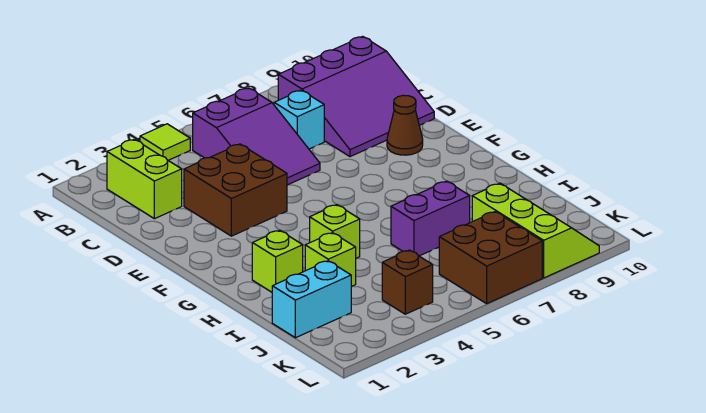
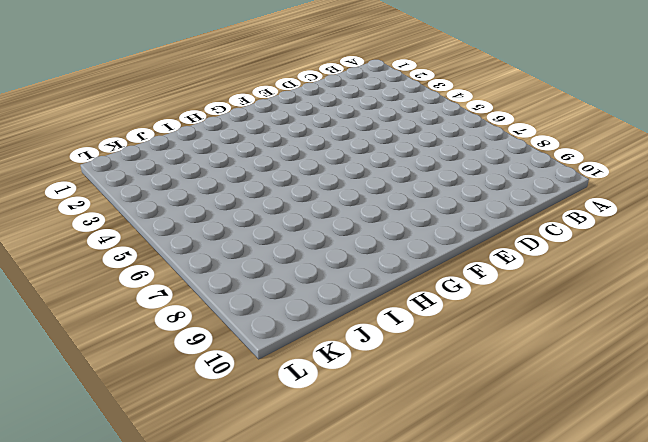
none -> lime tile A4 level 1
none -> lime brick B2:C2 level 1
none -> purple slope B5:D6 level 1 top B

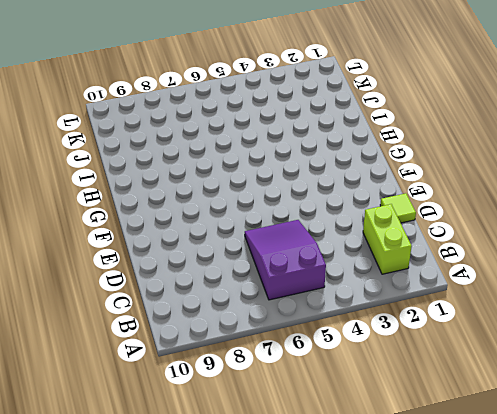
lime tile D1 level 1 -> lime tile A4 level 1
none -> purple slope B8:D10 level 1 top B
none -> cyan brick C7 level 1
none -> brown brick D3:E4 level 1

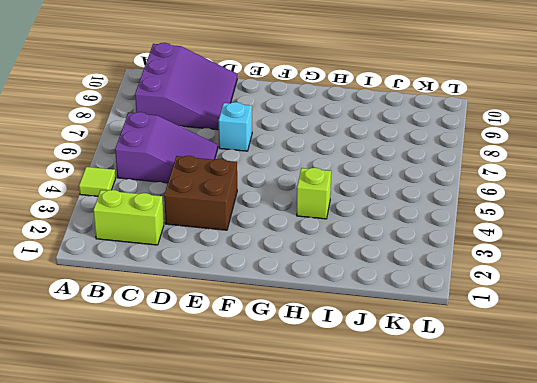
cyan brick E7 level 1 -> cyan brick C7 level 1
none -> brown cone E9 level 1
none -> lime brick H2 level 1
none -> lime brick I3 level 1

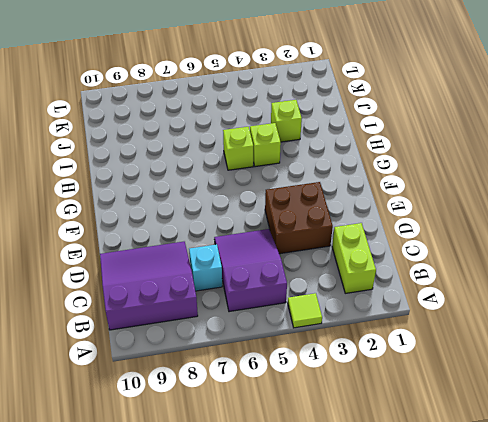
lime brick H5 level 1 -> lime brick H2 level 1
none -> brown cone E9 level 1
none -> purple brick I6:I7 level 1
none -> cyan brick J1:J2 level 1

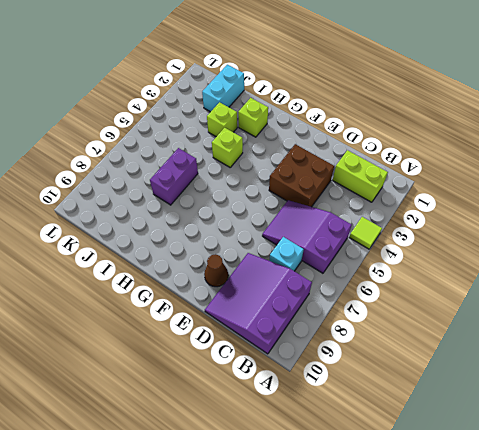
none -> lime slope J8:L9 level 1 top 8
none -> brown brick K4 level 1
none -> brown brick K6:L7 level 1

